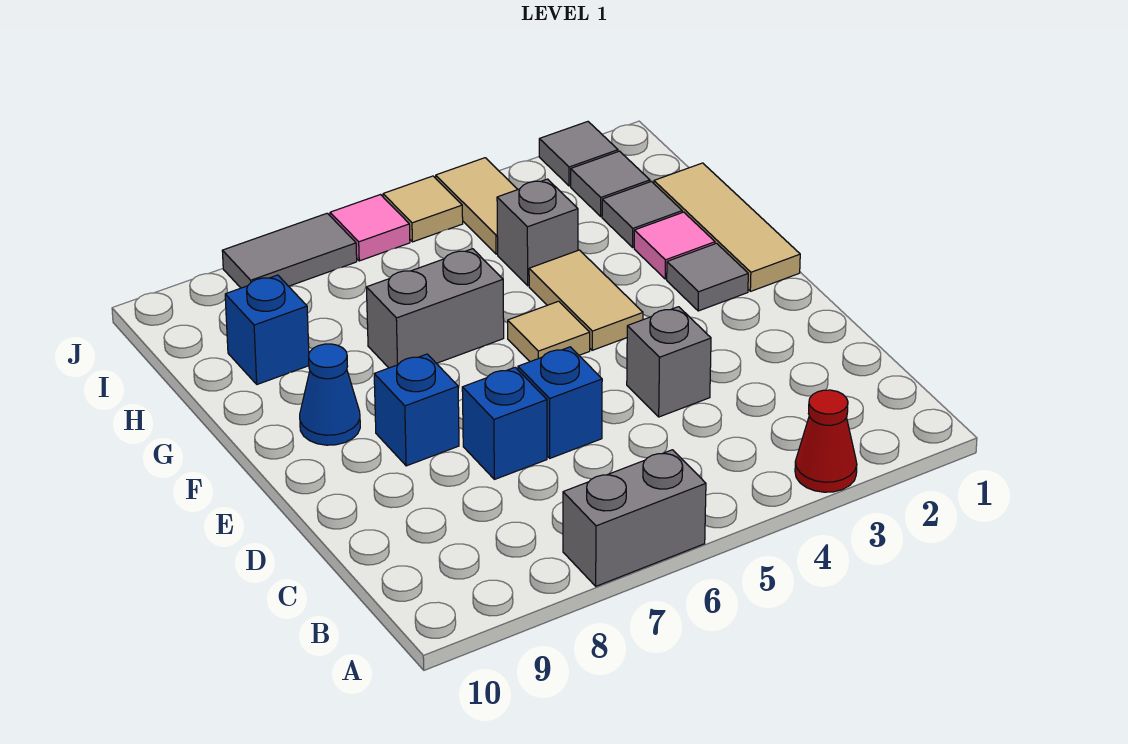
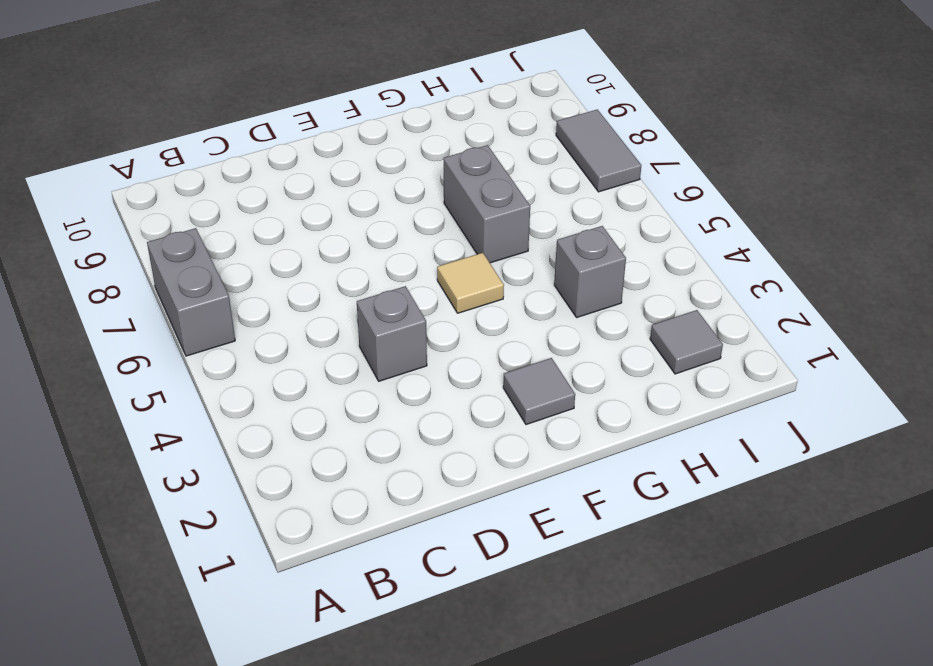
none -> red cone A3 level 1
none -> blue brick D6 level 1
none -> blue brick D7 level 1

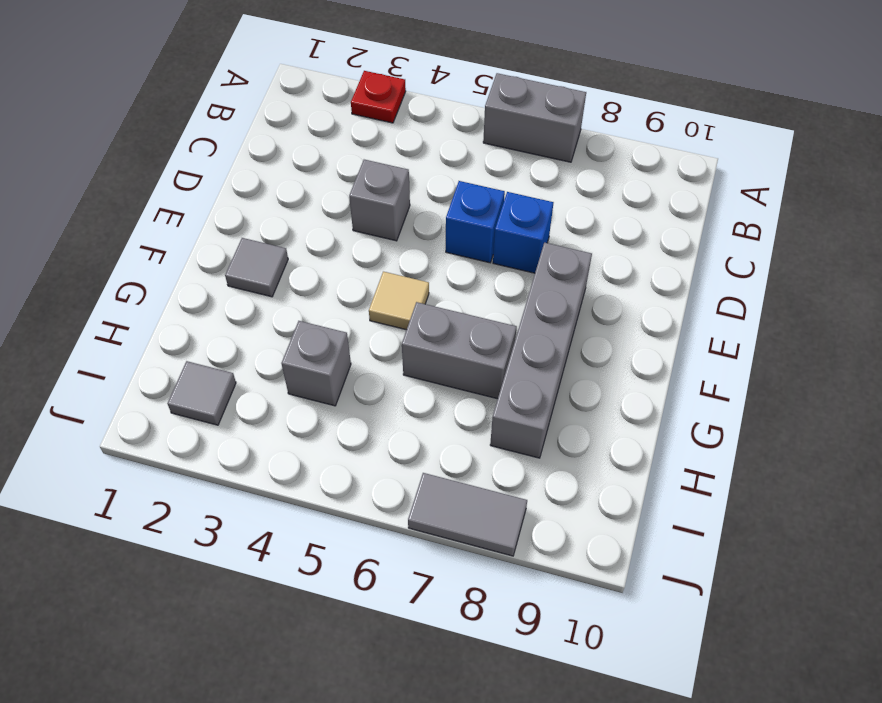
red plate A3 level 1 -> red cone A3 level 1
grey brick E8:H8 level 1 -> blue brick E8 level 1
none -> tan tile F1:H1 level 1
none -> tan tile F4:G4 level 1
none -> blue cone F9 level 1

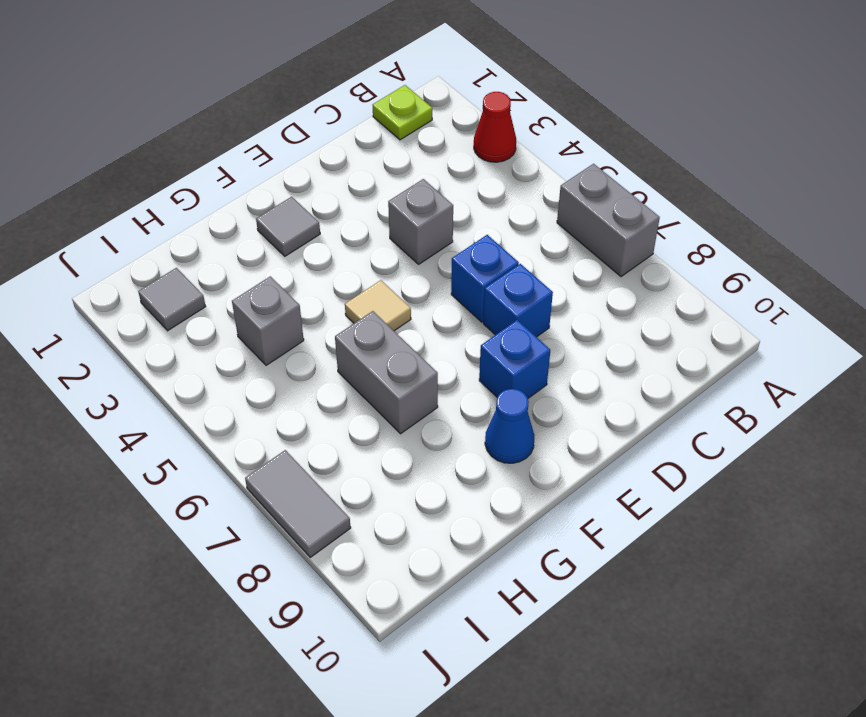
lime plate B1 level 1 -> none
none -> tan tile F1:H1 level 1
none -> tan tile F4:G4 level 1
none -> pink tile G2 level 1

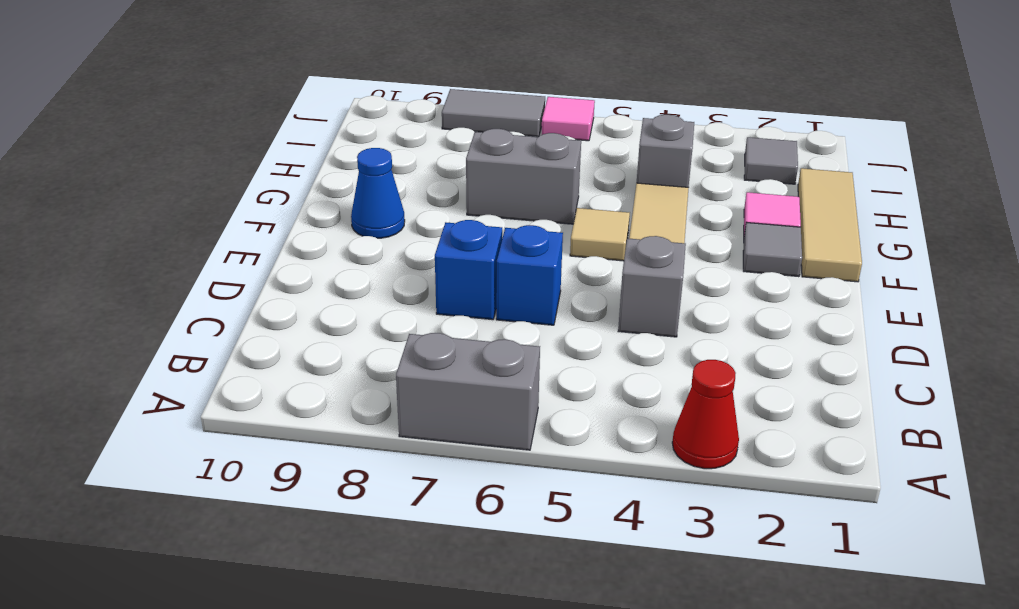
none -> blue brick E8 level 1
none -> grey tile H2 level 1
none -> blue brick H9 level 1

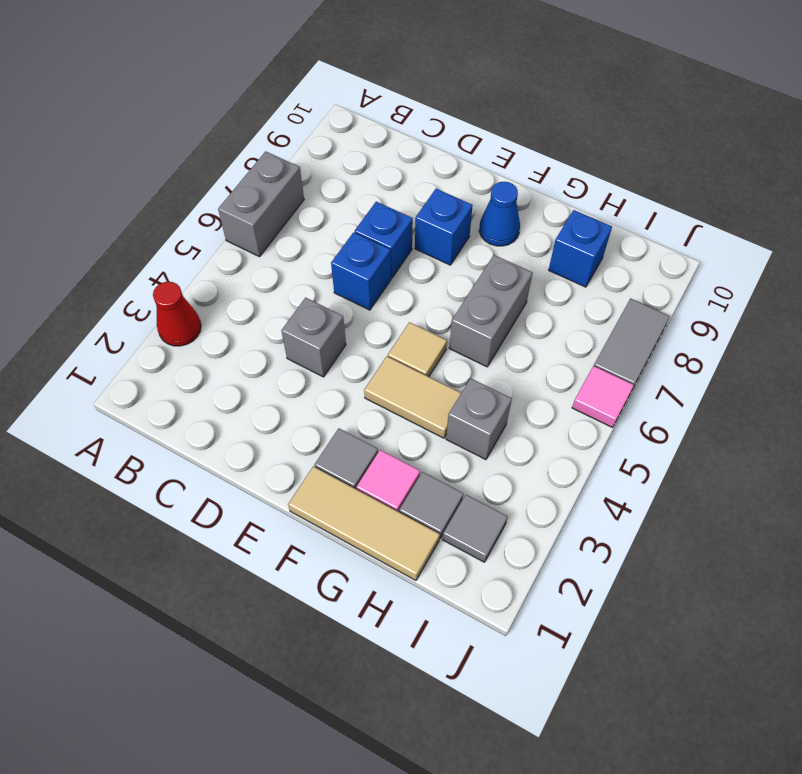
none -> tan tile I4:J4 level 1
none -> grey tile J2 level 1
none -> tan tile J5 level 1

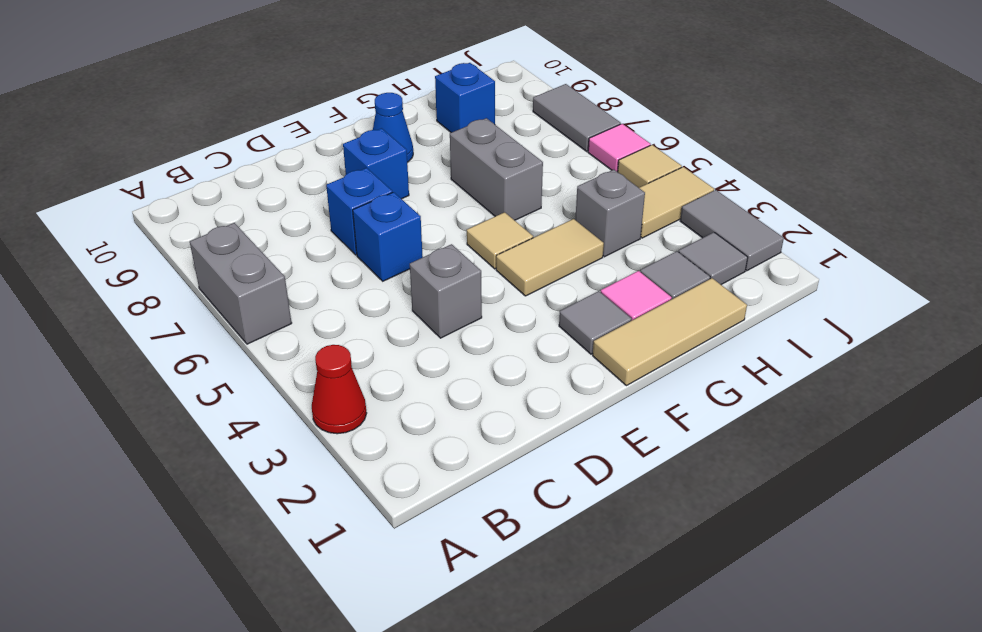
grey tile J2:J3 level 1 -> grey tile J2 level 1

